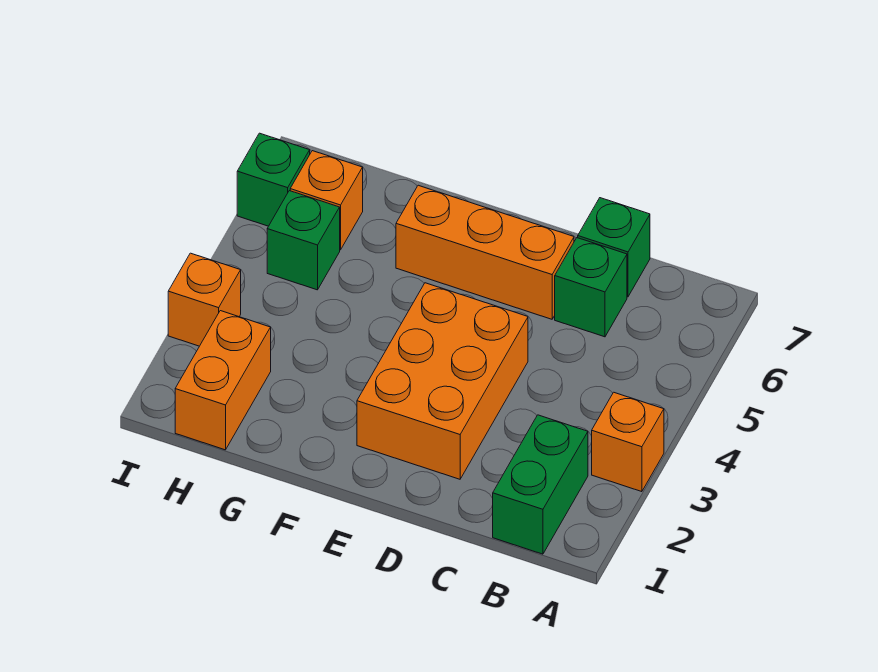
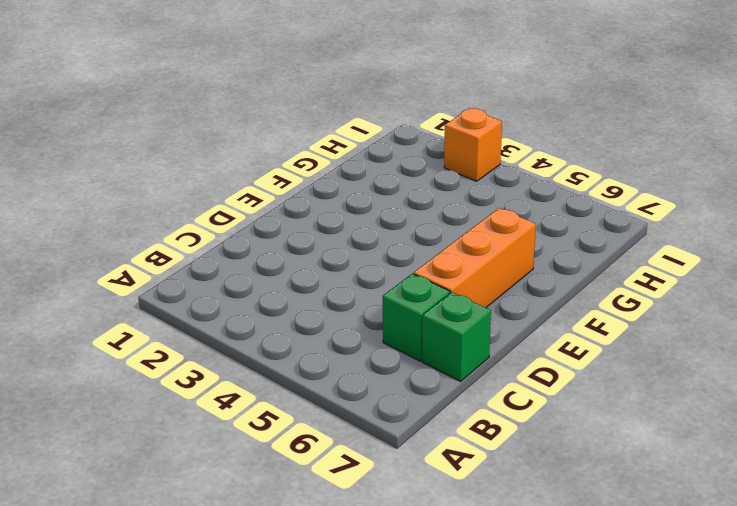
none -> orange brick A3 level 1
none -> green brick B1:B2 level 1

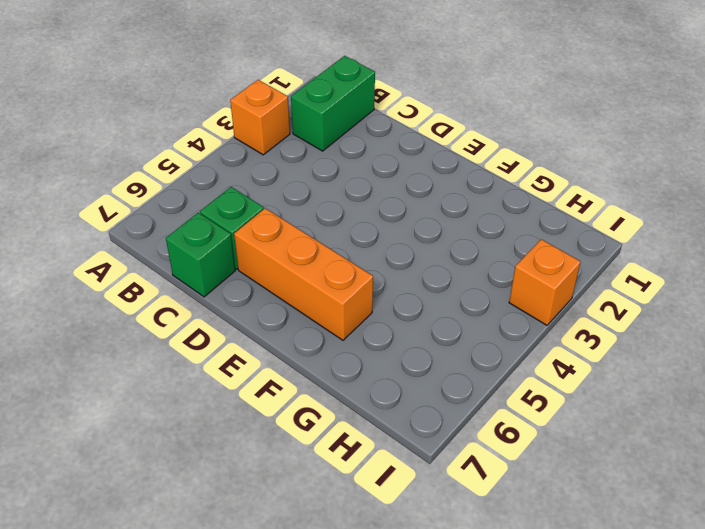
none -> orange brick D2:E4 level 1
none -> orange brick H1:H2 level 1

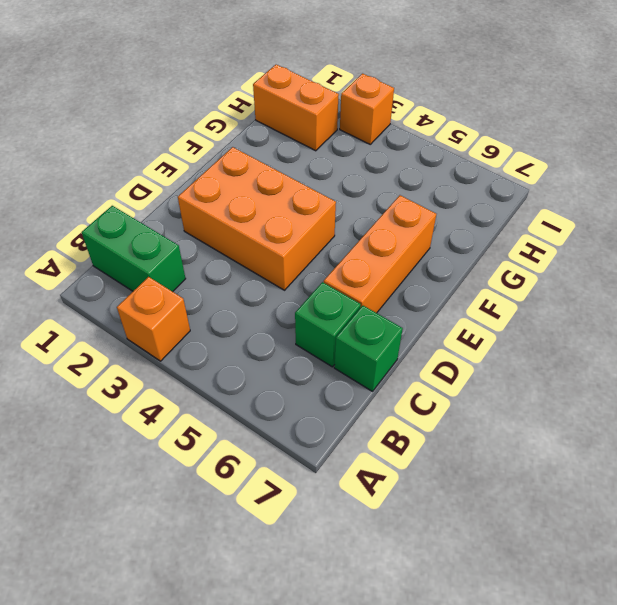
none -> green brick H5 level 1
none -> orange brick H6 level 1

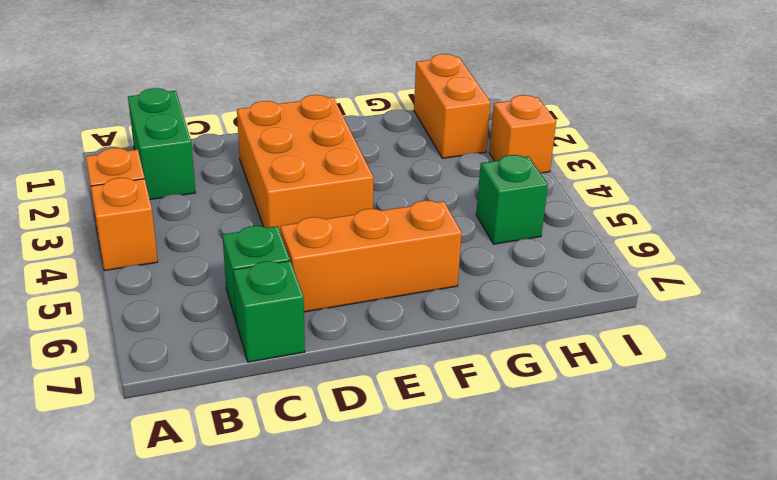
orange brick A4 level 1 -> orange brick H6 level 1
none -> green brick I6 level 1

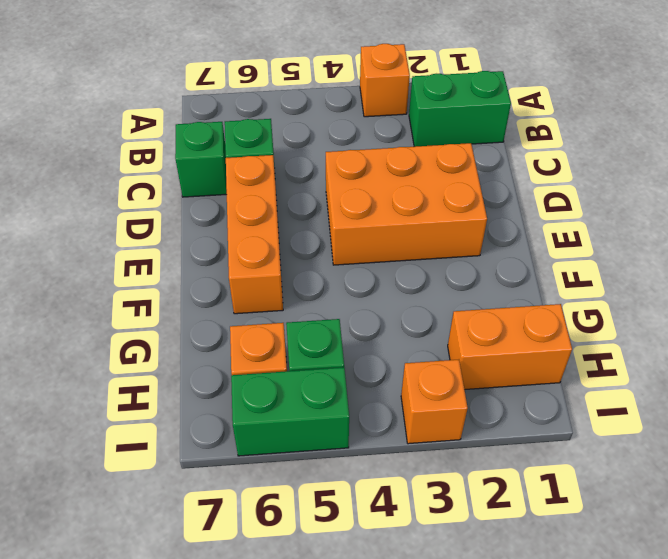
green brick I5:I6 level 1 -> green brick I6 level 1

